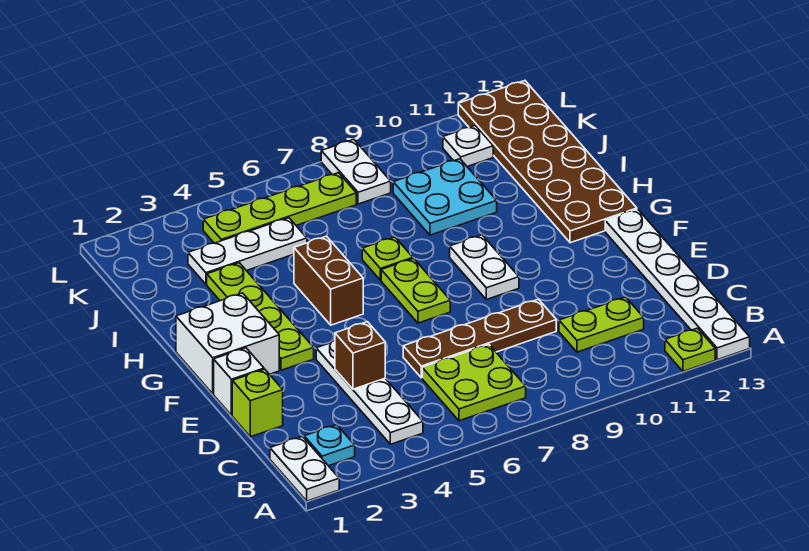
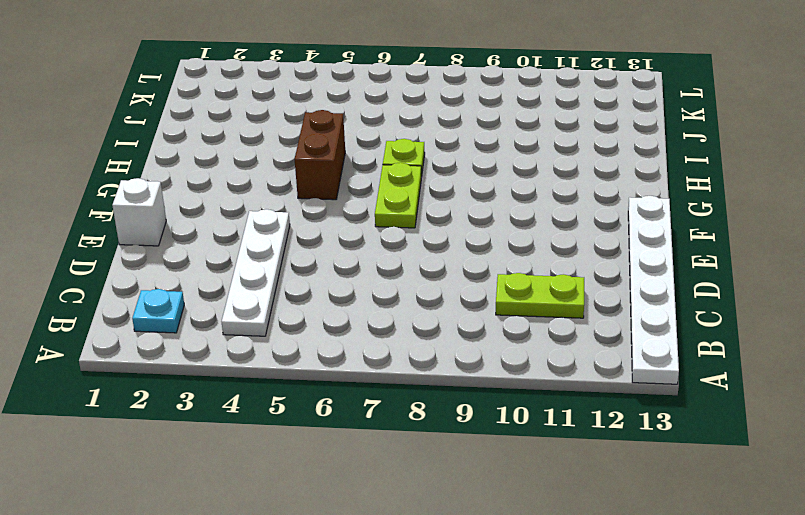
none -> white plate A1:B1 level 1
none -> lime plate A12 level 1
none -> lime plate B6:C7 level 1

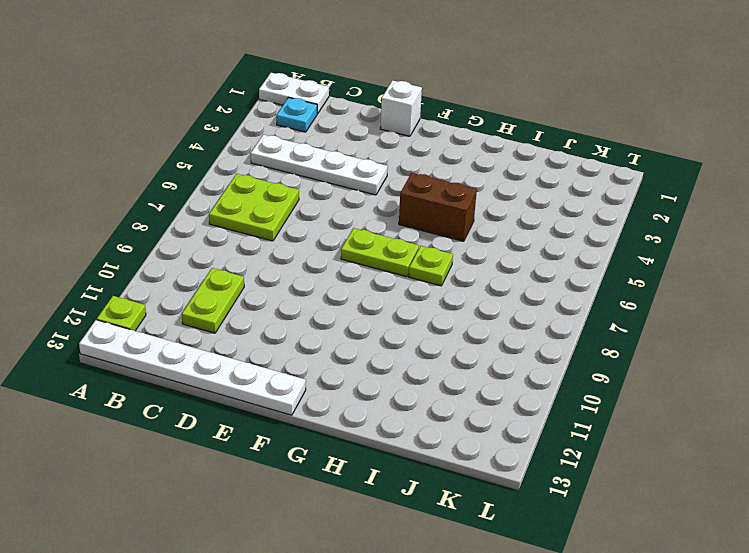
none -> lime brick D1 level 1
none -> brown plate D6:D9 level 1
none -> white brick F1:G2 level 1

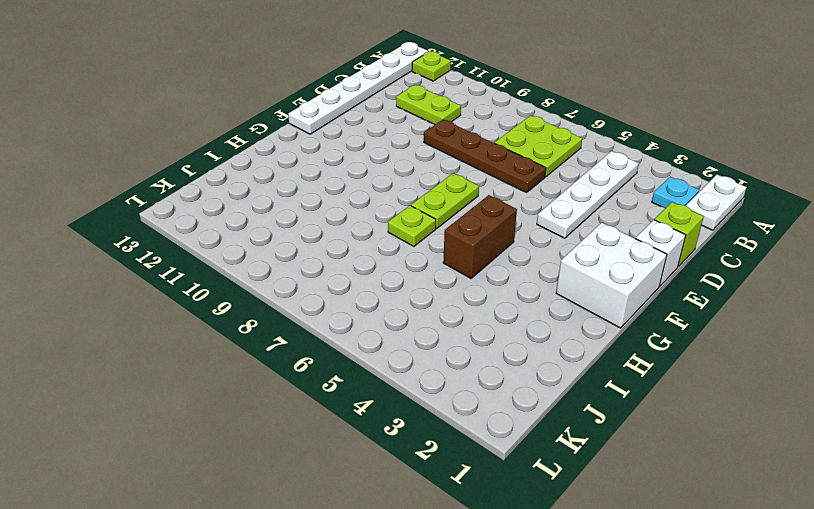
none -> lime plate F3:I3 level 1
none -> white plate F9:G9 level 1
none -> brown plate G12:L13 level 1

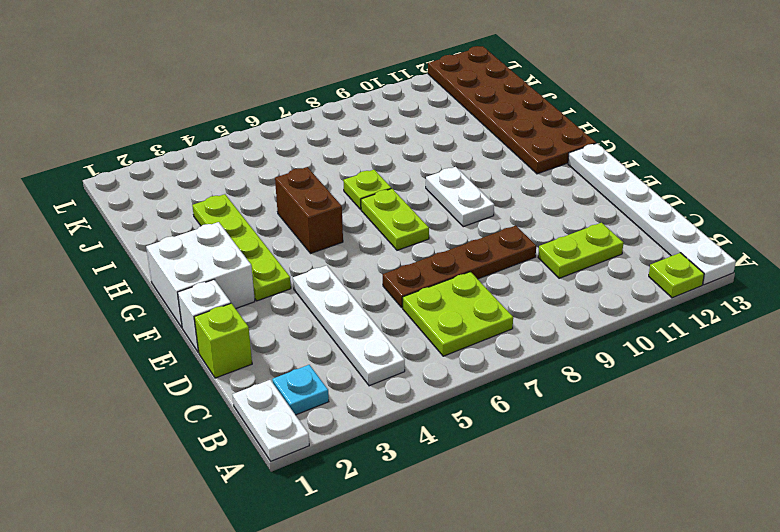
none -> cyan plate I9:J10 level 1
none -> white plate J3:J5 level 1
none -> lime plate K4:K7 level 1

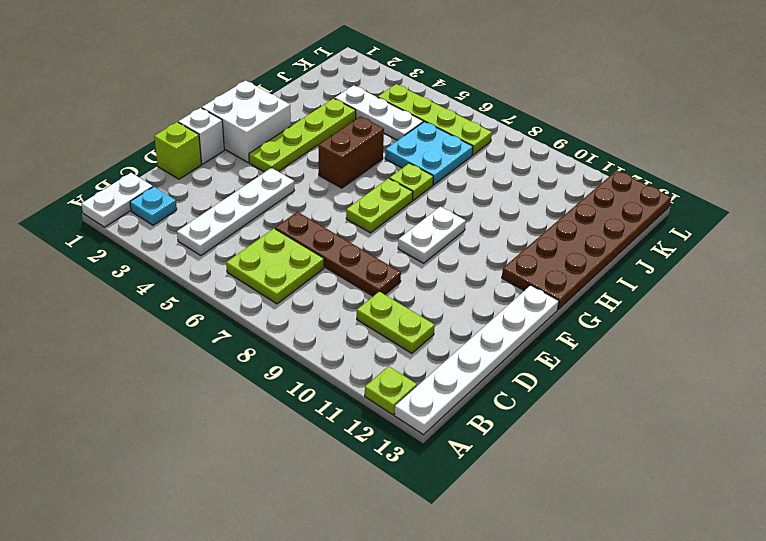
cyan plate I6:J7 level 1 -> cyan plate I9:J10 level 1
none -> white plate K8:L8 level 1
none -> white plate K11 level 1
none -> brown brick D4 level 2

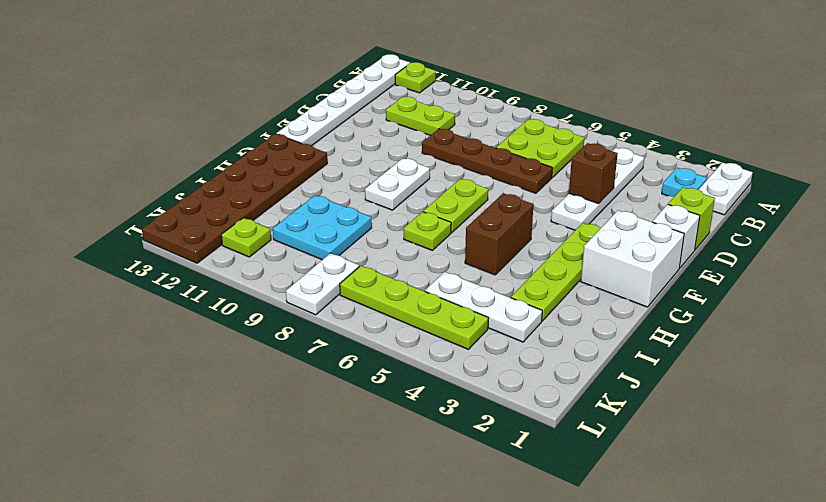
lime plate K11 level 1 -> white plate K11 level 1

